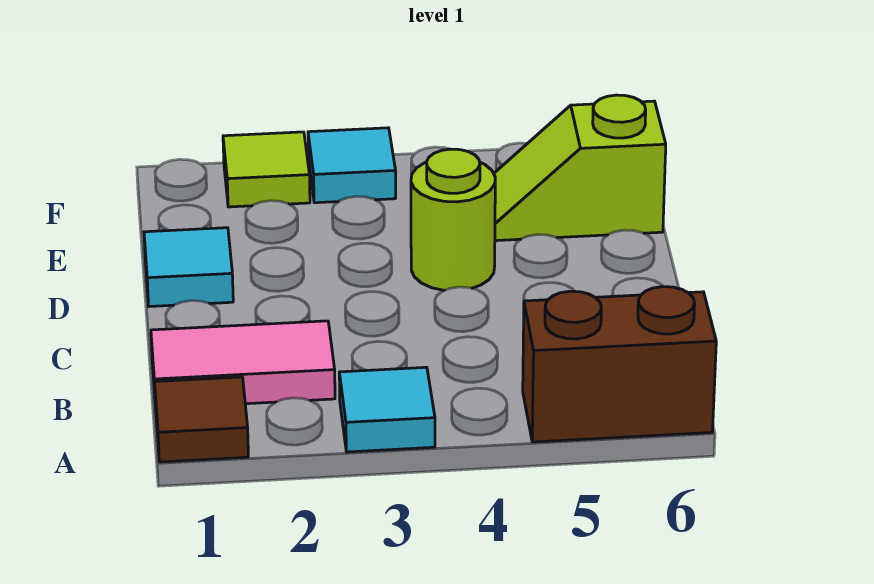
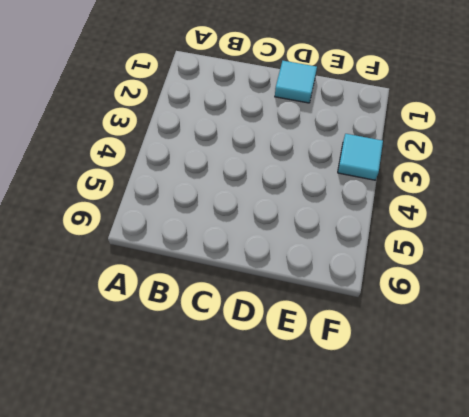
none -> brown tile A1 level 1
none -> cyan tile A3 level 1

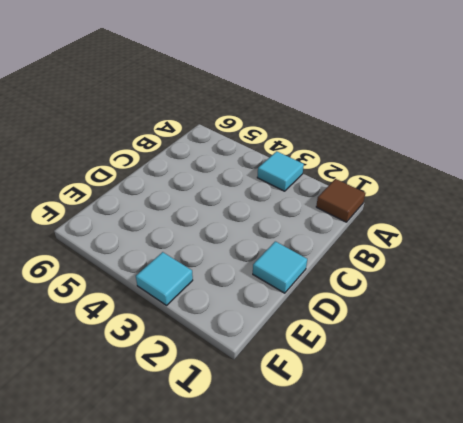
none -> brown brick A5:A6 level 1
none -> pink tile B1:B2 level 1

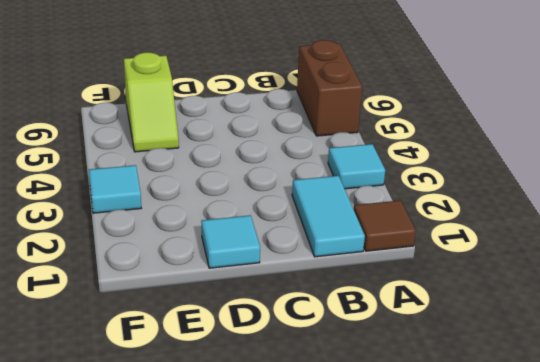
cyan tile B1:B2 level 1 -> pink tile B1:B2 level 1
none -> lime round brick D4 level 1
none -> lime tile F2 level 1

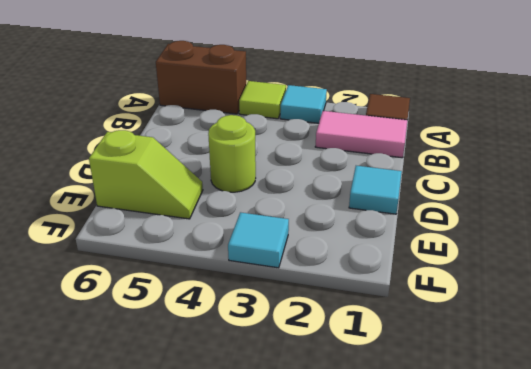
lime tile A4 level 1 -> lime tile F2 level 1

